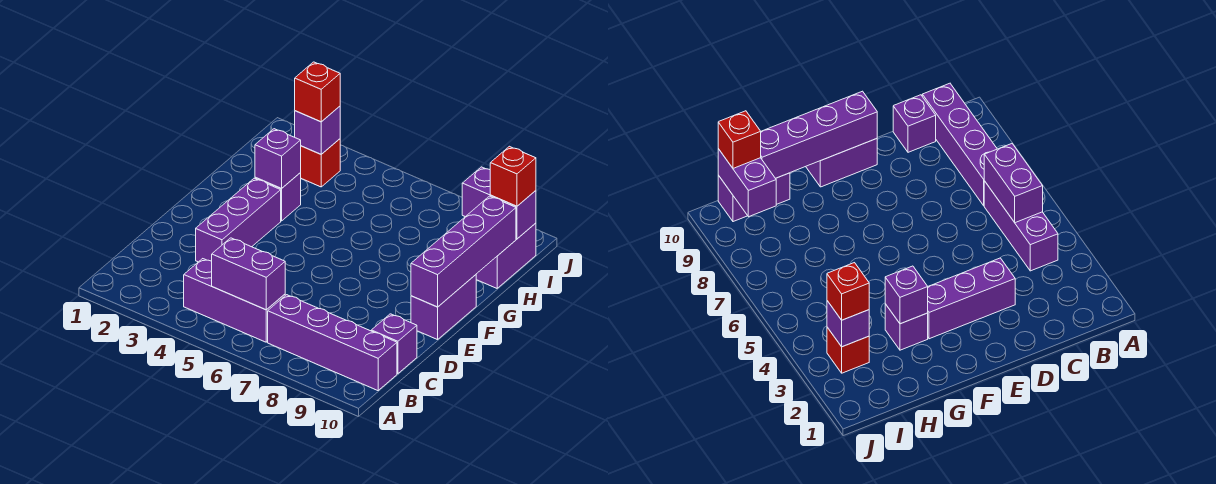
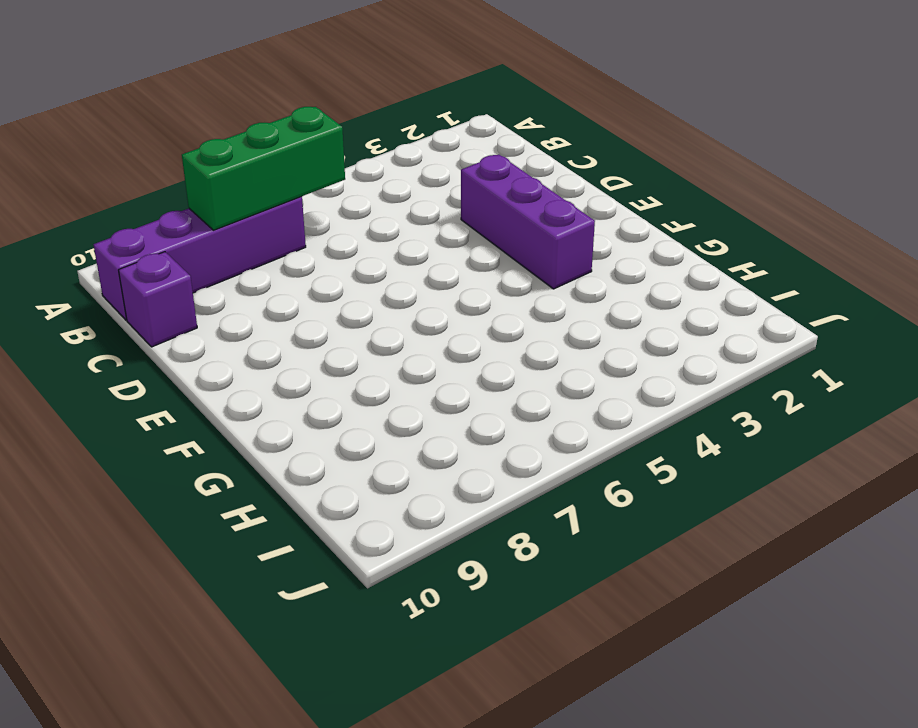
green brick B6:B8 level 2 -> purple brick B5:B6 level 2
none -> purple brick B4:B6 level 1
none -> purple brick E10:F10 level 1
none -> purple brick G3 level 1

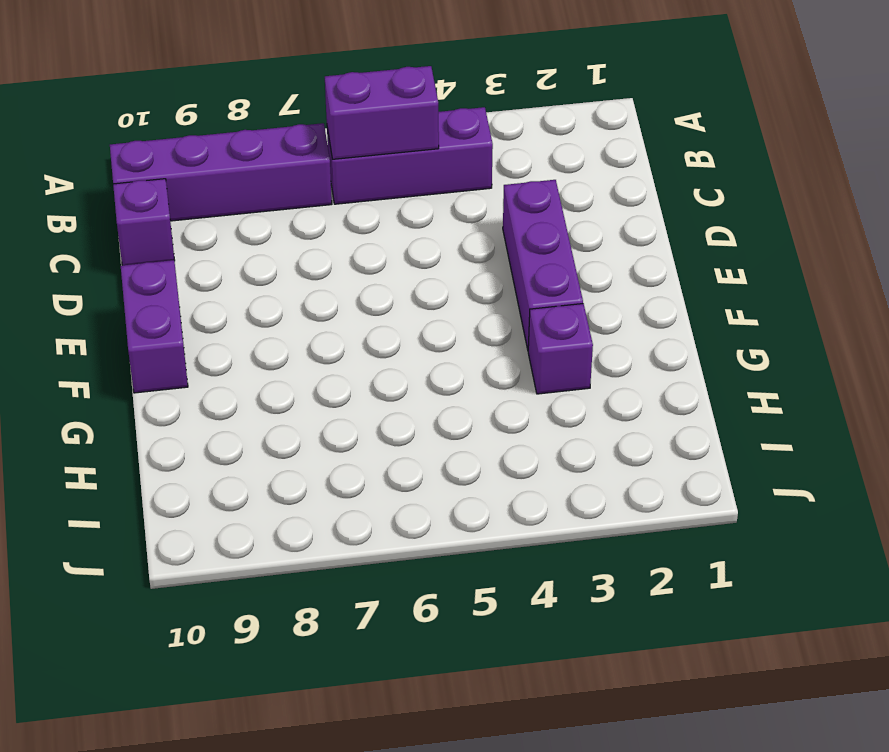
none -> purple brick H10:I10 level 1
none -> red brick I3 level 1
none -> purple brick E10:H10 level 2

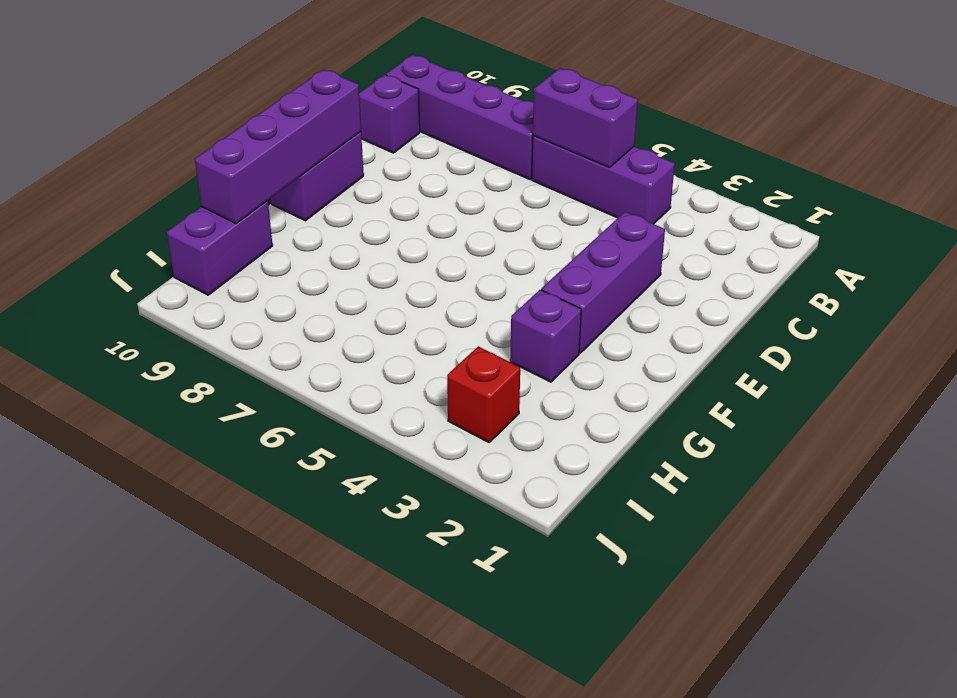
none -> purple brick G3 level 2
none -> purple brick I3 level 2
none -> purple brick I9:I10 level 2

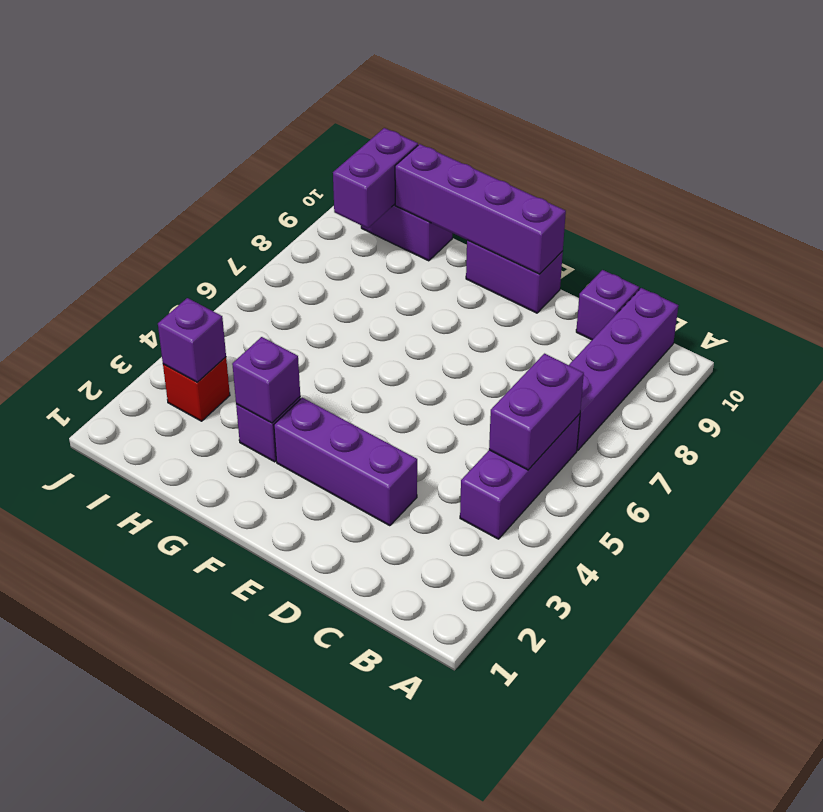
none -> red brick I3 level 3
none -> red brick I10 level 3

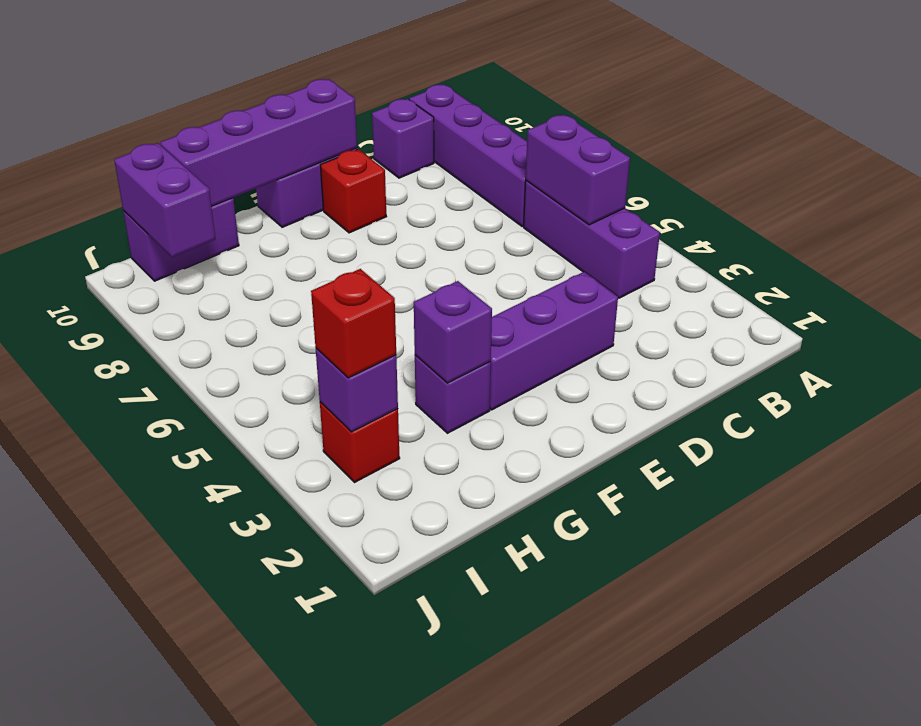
red brick E9 level 1 -> red brick I10 level 3

